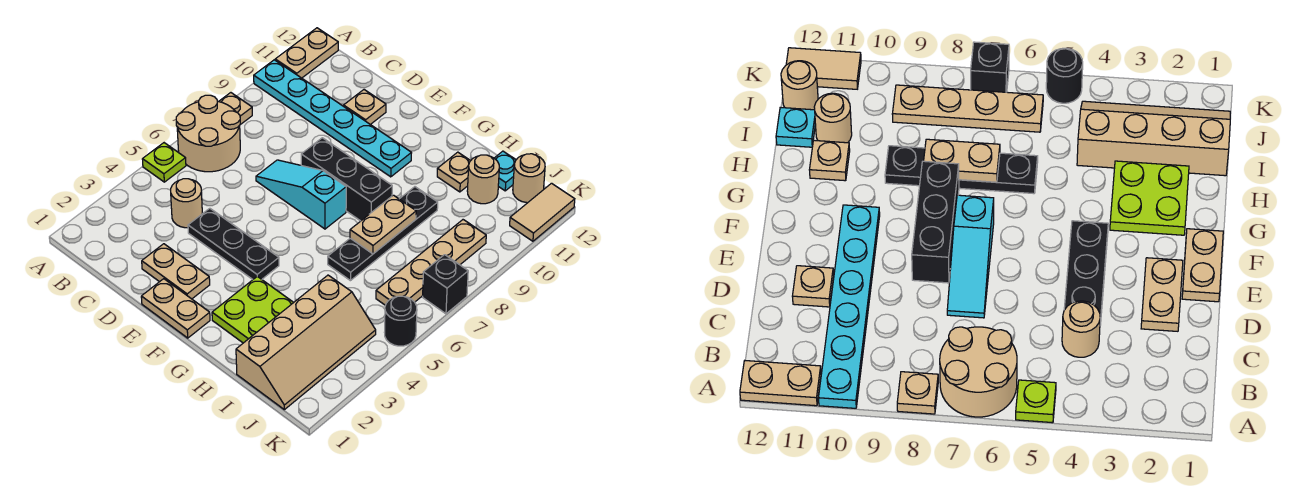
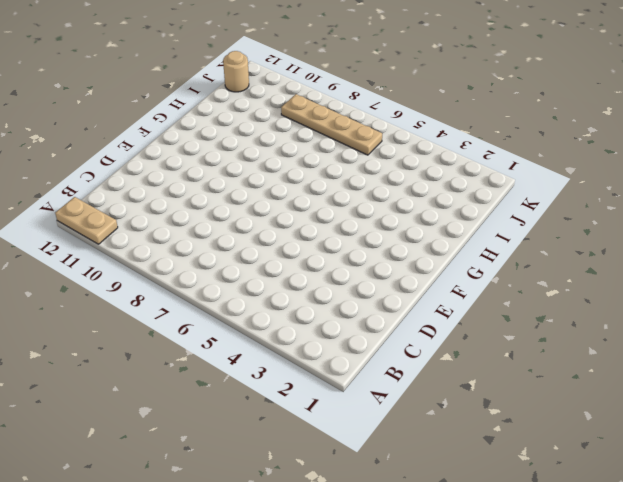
none -> lime plate A5 level 1
none -> tan round brick A6:B7 level 1
none -> tan plate A8 level 1

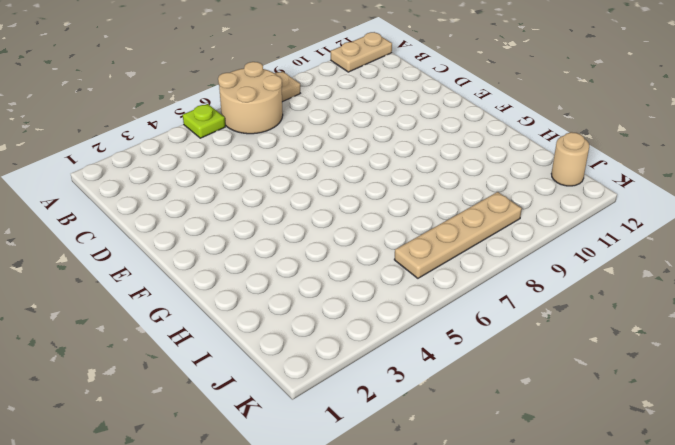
none -> cyan plate A10:F10 level 1
none -> tan round brick C4 level 1
none -> tan plate D2:E2 level 1

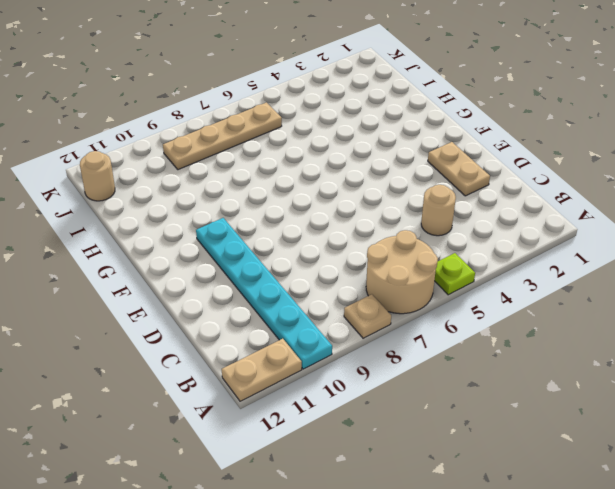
none -> black plate D4:F4 level 1
none -> cyan slope D7:F7 level 1 top F
none -> tan plate D11 level 1

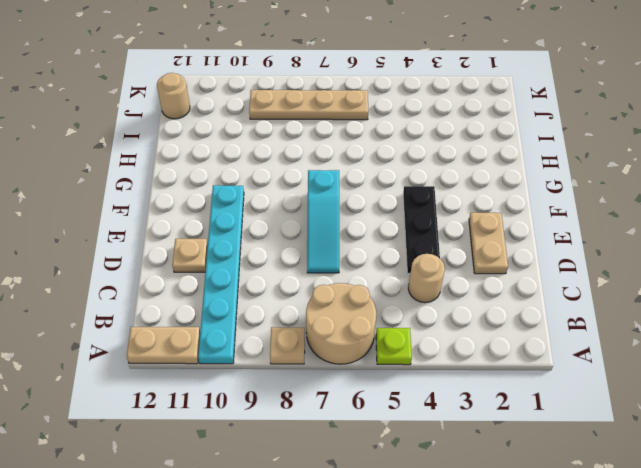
none -> tan plate E1:F1 level 1
none -> black brick E8:G8 level 1
none -> lime plate G2:H3 level 1

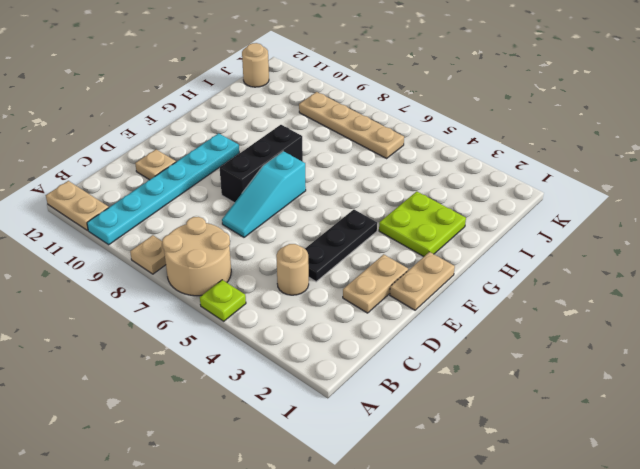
none -> black plate H6:H9 level 1
none -> tan plate H11 level 1
none -> tan slope I1:J4 level 1 top I

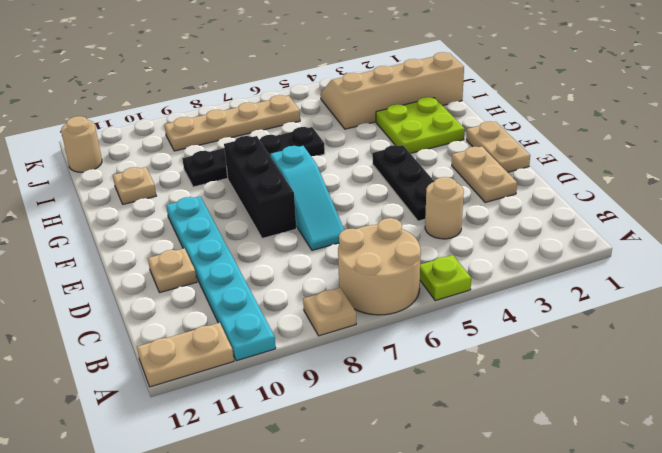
none -> tan round brick I11 level 1
none -> cyan plate I12 level 1
none -> black round brick K5 level 1

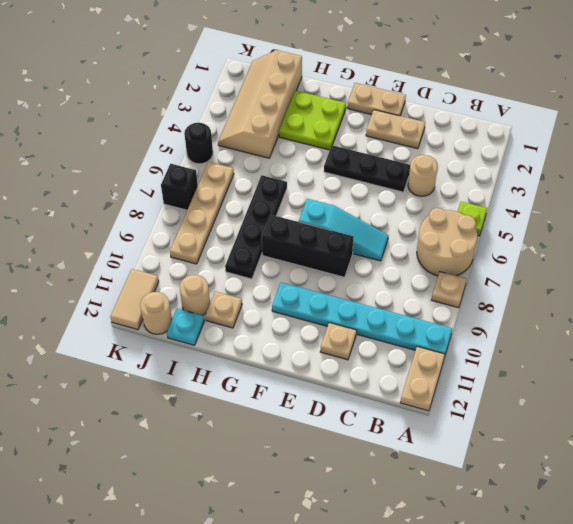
none -> tan plate H7:H8 level 2

